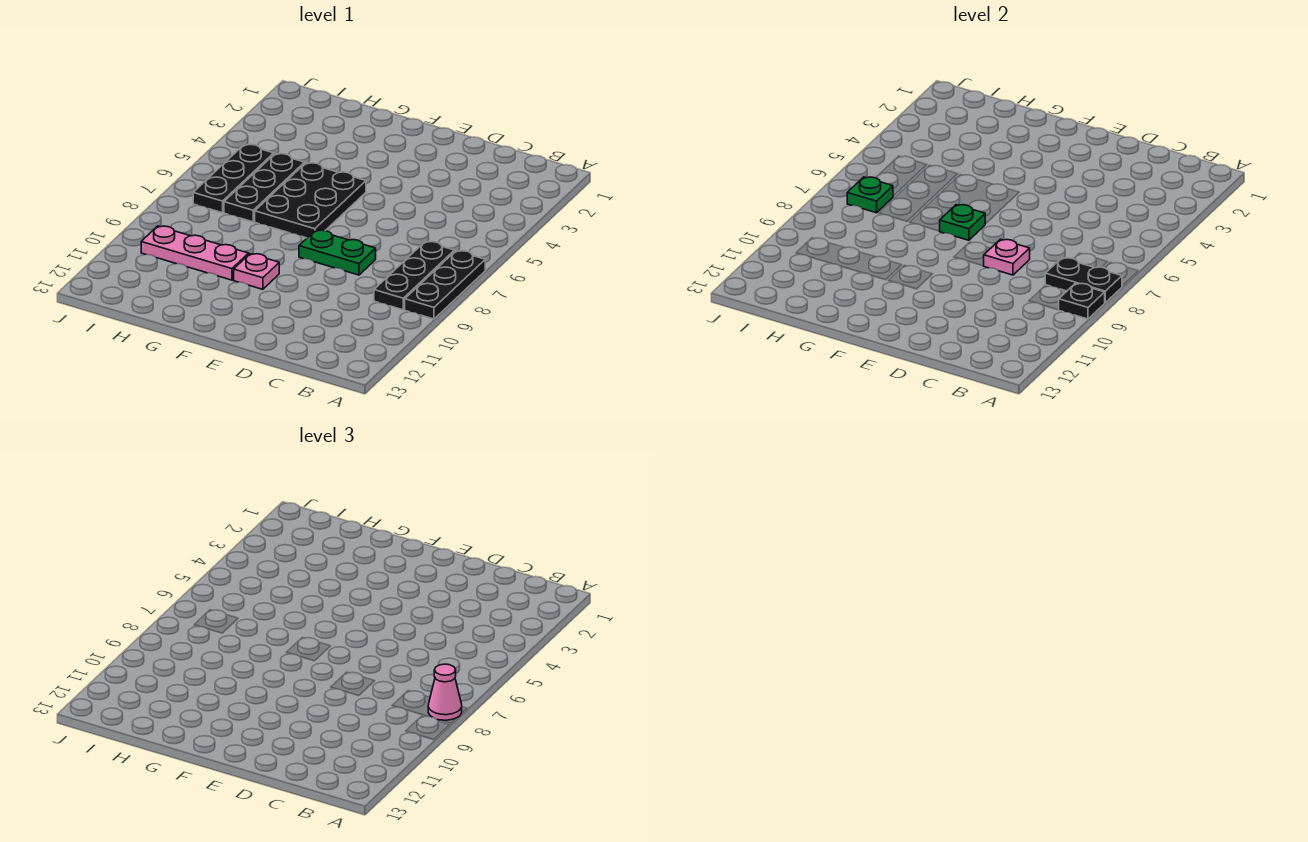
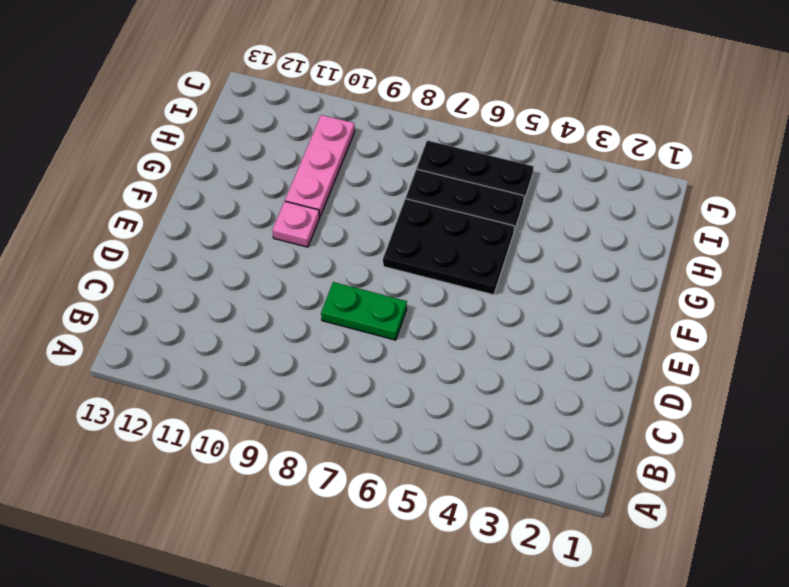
green plate D7:D8 level 1 -> green plate D8:E8 level 1
none -> black plate A7:A9 level 1
none -> black plate B7:B9 level 1
none -> black plate A8:B8 level 2

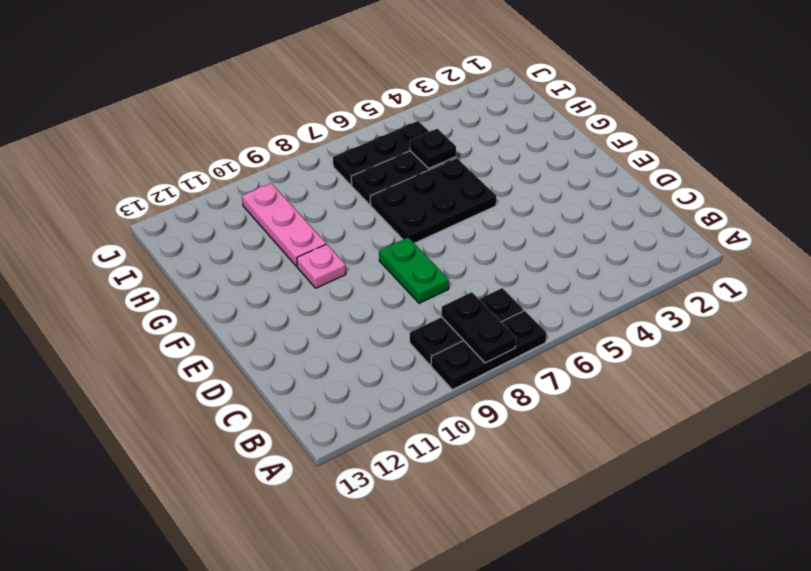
black plate H5 level 2 -> black plate A9 level 2
none -> pink plate D8 level 2
none -> green plate F7 level 2
none -> green plate I7 level 2

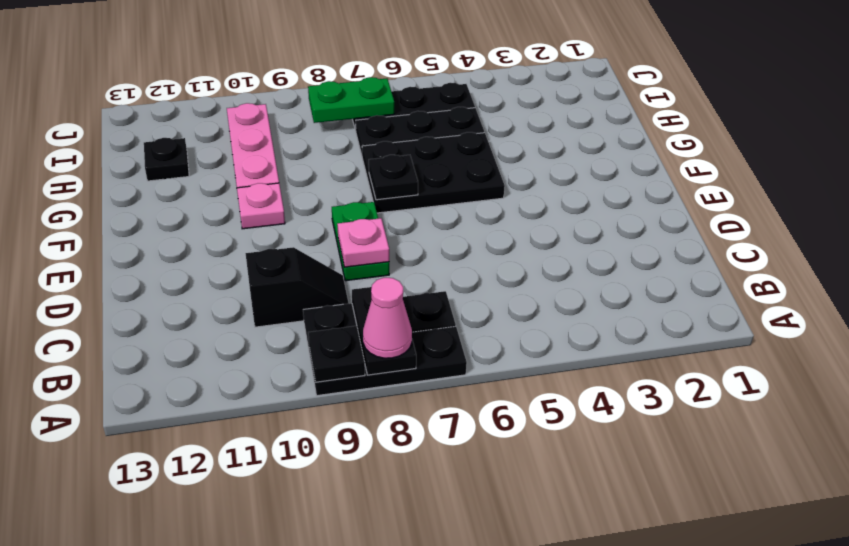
black slope C9:C10 level 1 top 10 -> none
black plate F7 level 2 -> green plate F7 level 2
black plate H12 level 1 -> none
green plate I7:I8 level 2 -> green plate I7 level 2

